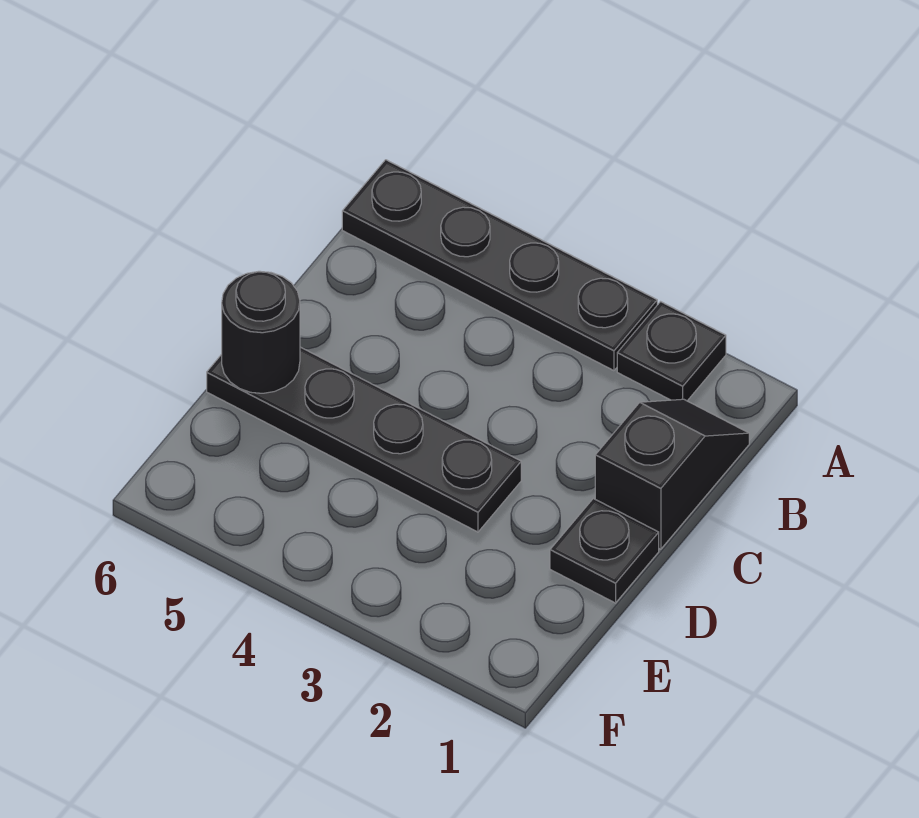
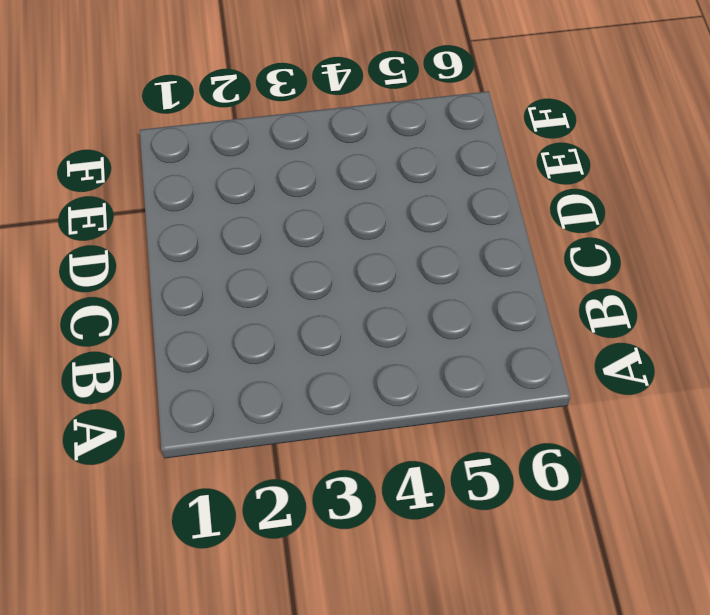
none -> black plate A2 level 1
none -> black plate A3:A6 level 1

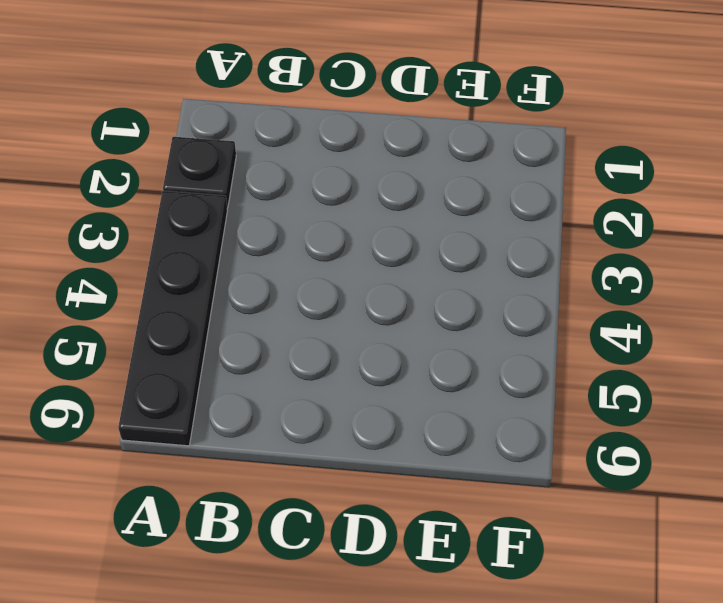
none -> black slope B1:C1 level 1 top C
none -> black plate D1 level 1

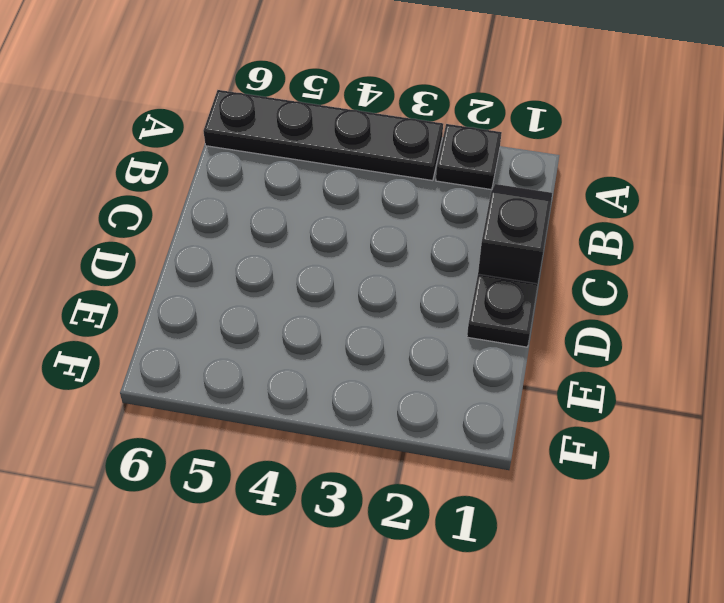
none -> black plate D3:D6 level 1
none -> black round brick D6 level 2

